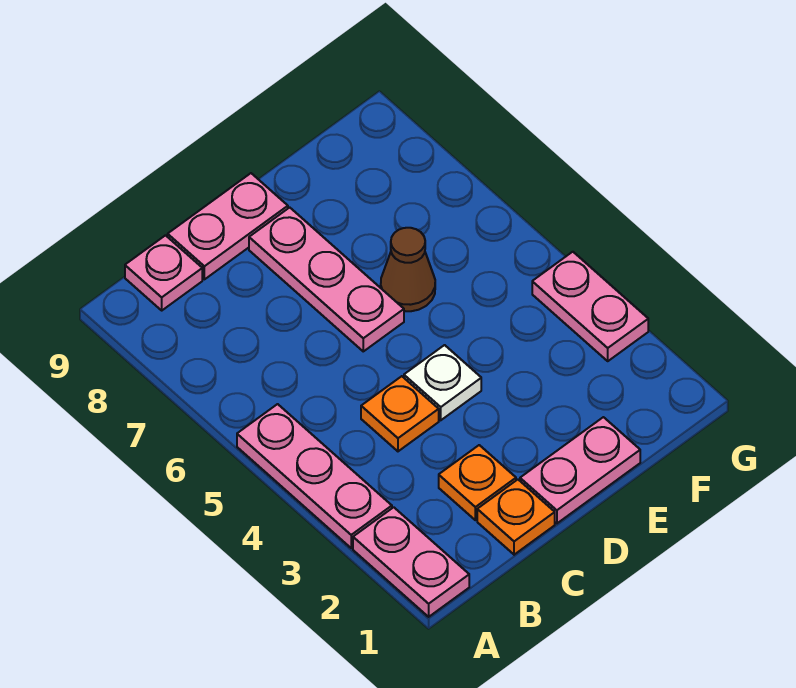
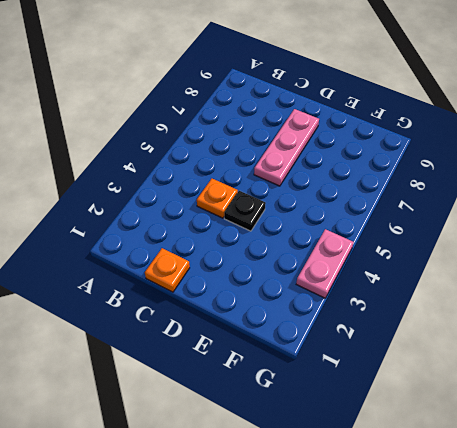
black plate D4 level 1 -> white plate D4 level 1
none -> pink plate A1:A2 level 1
none -> pink plate A3:A5 level 1
none -> pink plate B9 level 1

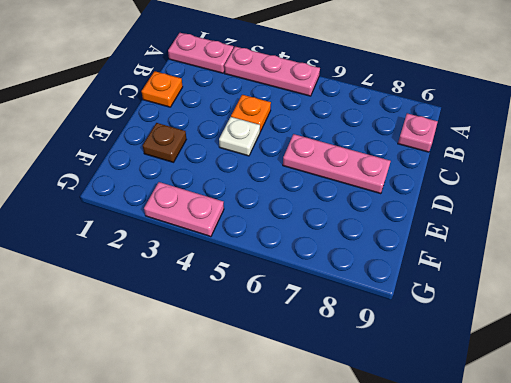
brown plate E2 level 1 -> none
none -> orange plate C2 level 1
none -> pink plate C9:D9 level 1
none -> pink plate D1:E1 level 1

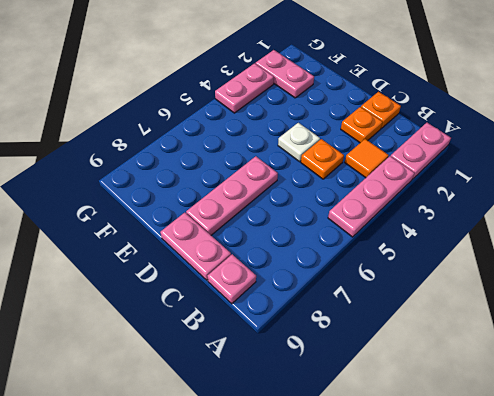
orange tile B3 level 1 -> none
pink plate F2:G2 level 1 -> pink plate D1:E1 level 1
none -> brown cone E6 level 1

